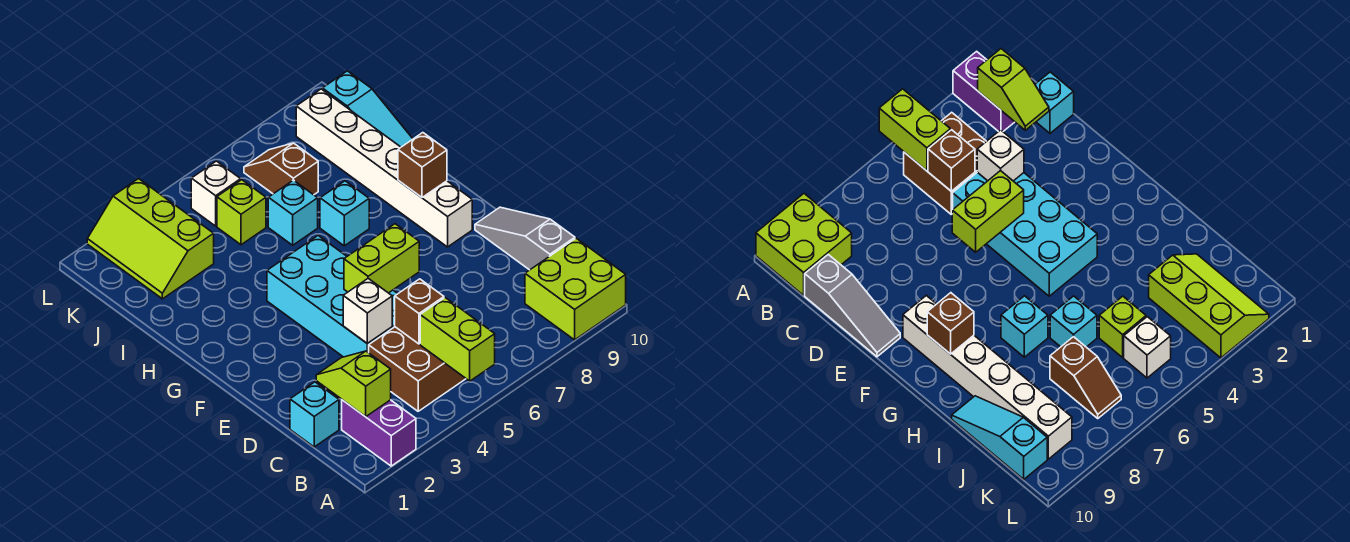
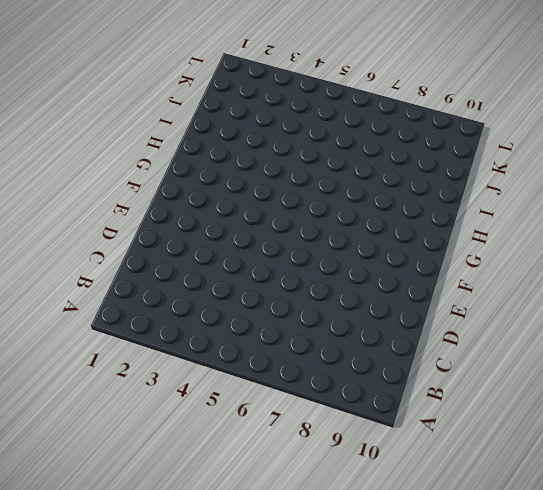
none -> purple brick A2:B2 level 1
none -> lime brick A9:B10 level 1
none -> brown brick B4:C5 level 1

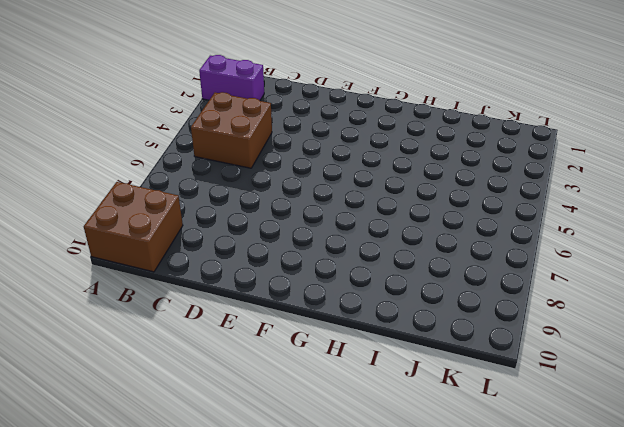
brown brick A9:B10 level 1 -> lime brick A9:B10 level 1
none -> cyan brick C1 level 1
none -> grey slope C10:E10 level 1 top C
none -> cyan brick D4:G5 level 1

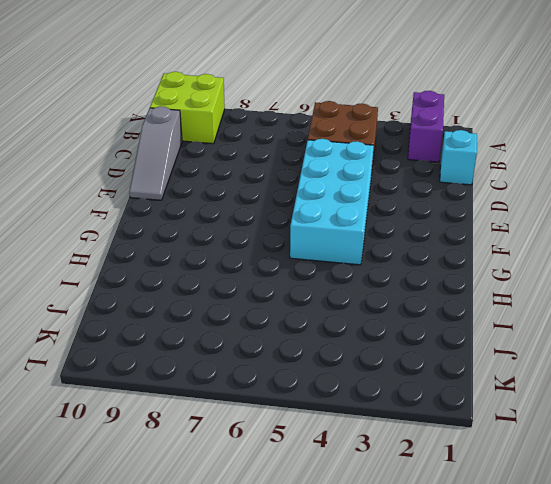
none -> white brick F9:K9 level 1
none -> cyan brick H7 level 1
none -> cyan brick I6 level 1

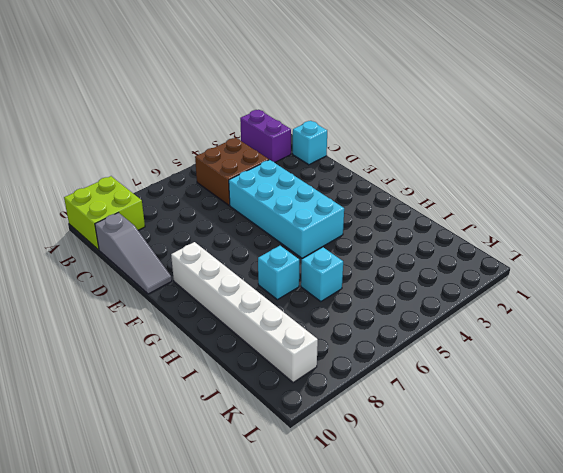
none -> cyan slope I10:K10 level 1 top K
none -> lime slope J2:L3 level 1 top 3
none -> lime brick J5 level 1

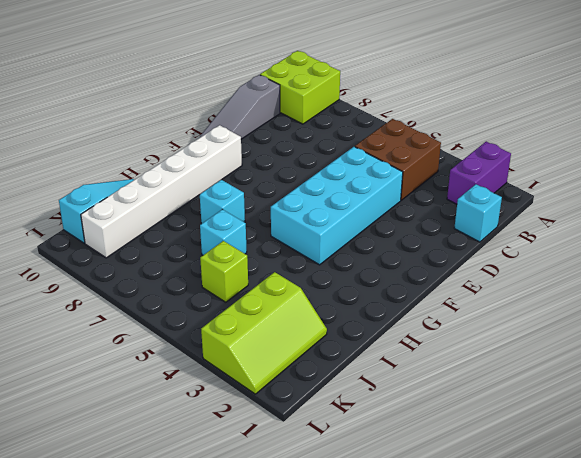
none -> brown slope J7:K7 level 1 top J
none -> white brick K5 level 1
none -> lime brick A5:B5 level 2

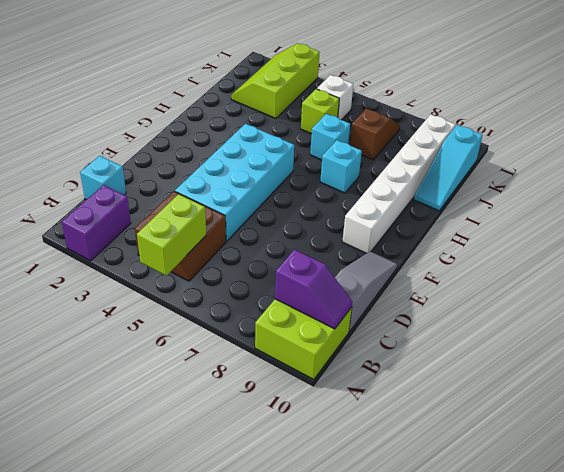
purple slope B9:B10 level 2 top 9 -> none
none -> lime slope B2:C2 level 2 top B
none -> brown brick C5 level 2
none -> white brick D4 level 2

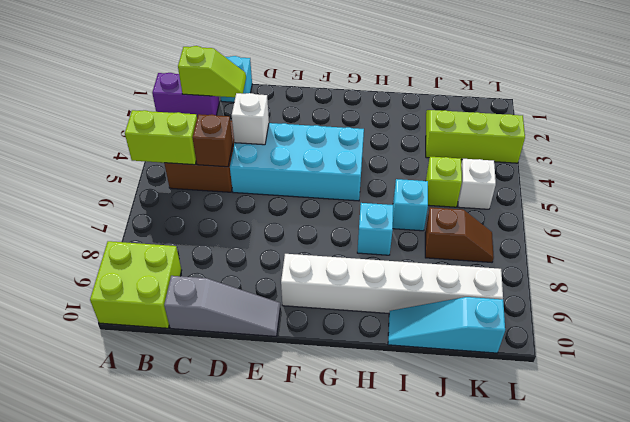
none -> lime brick E5:E6 level 2
none -> brown brick G9 level 2

